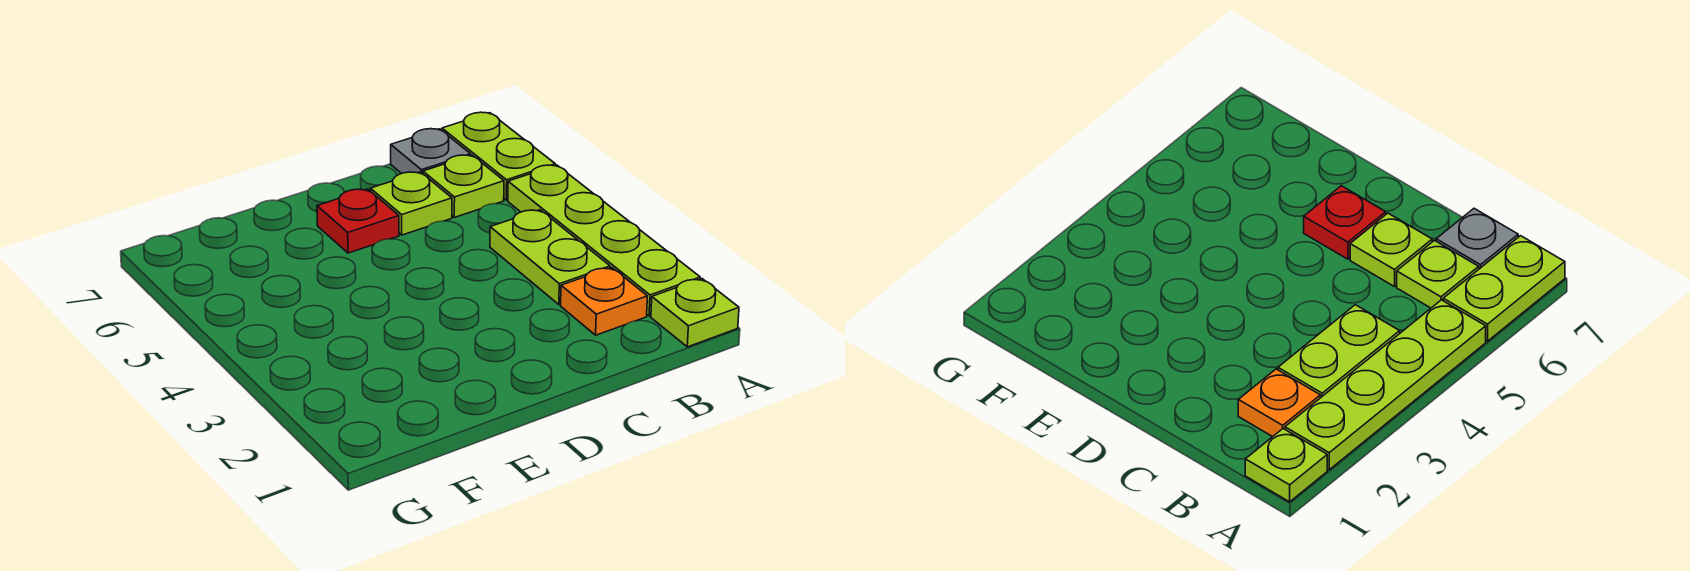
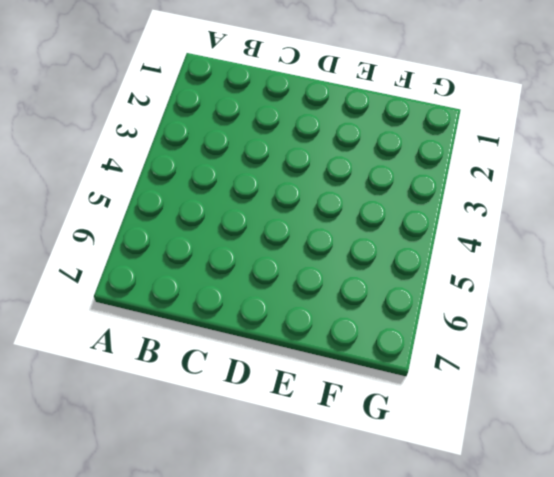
none -> lime plate A1 level 1
none -> lime plate A2:A5 level 1

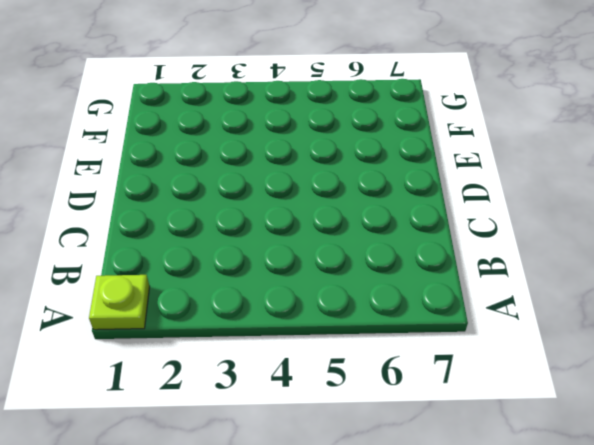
none -> lime plate A2:A5 level 1
none -> lime plate A6:A7 level 1

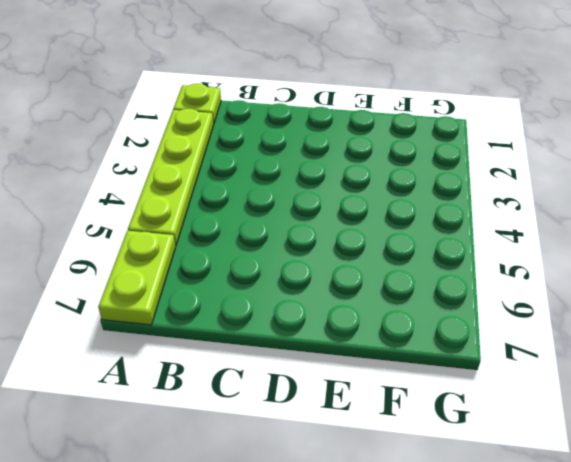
none -> orange plate B2 level 1
none -> lime plate B3:B4 level 1

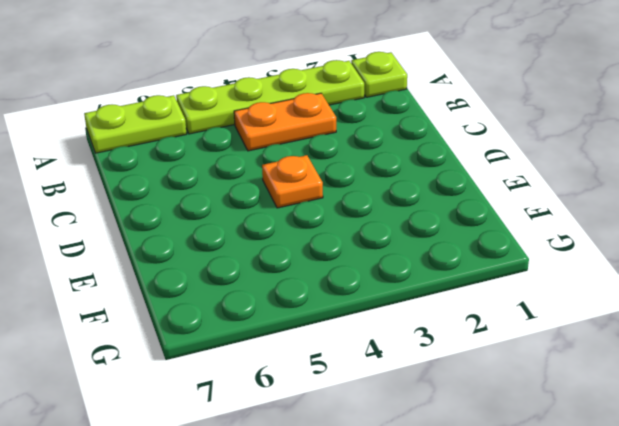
orange plate B3:B4 level 1 -> lime plate B3:B4 level 1
orange plate D4 level 1 -> orange plate B2 level 1
none -> lime plate B6 level 1
none -> grey plate B7 level 1

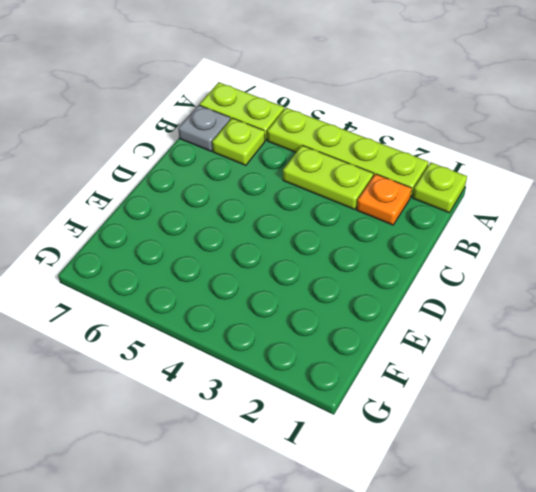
none -> lime plate C6 level 1
none -> red plate D6 level 1

